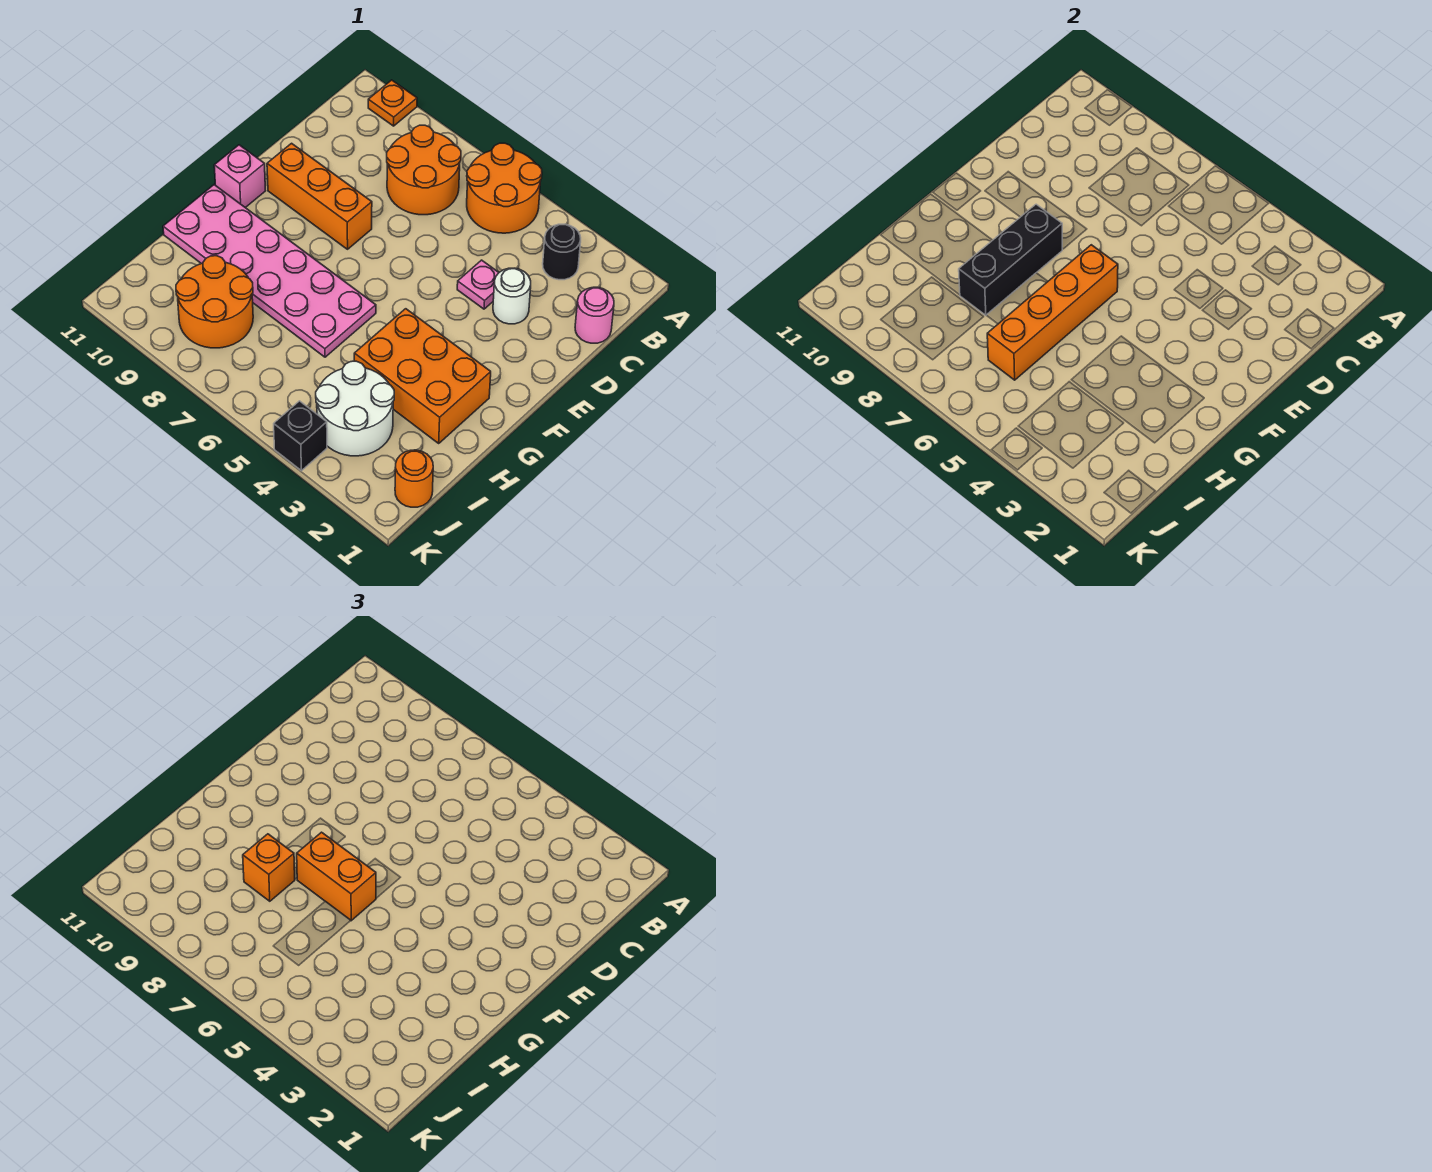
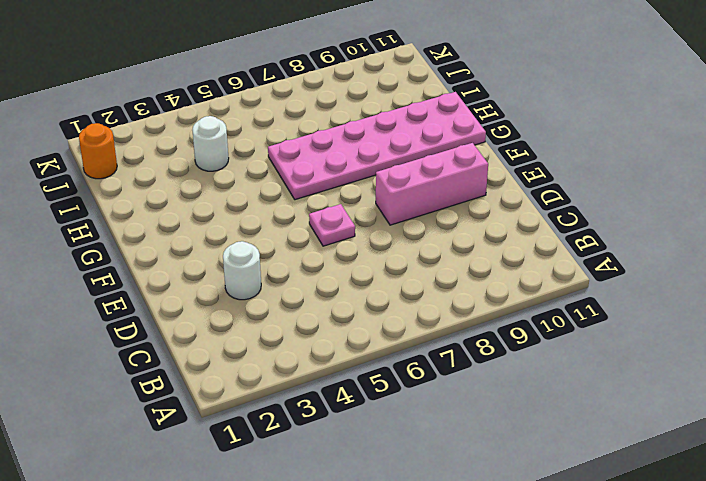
pink plate E6 level 1 -> pink plate D4 level 1
pink brick E8:E10 level 1 -> orange brick E8:E10 level 1
white round brick I4 level 1 -> white round brick I3:J4 level 1
none -> orange round brick A5:B6 level 1
none -> orange plate A10 level 1
none -> black round brick B3 level 1

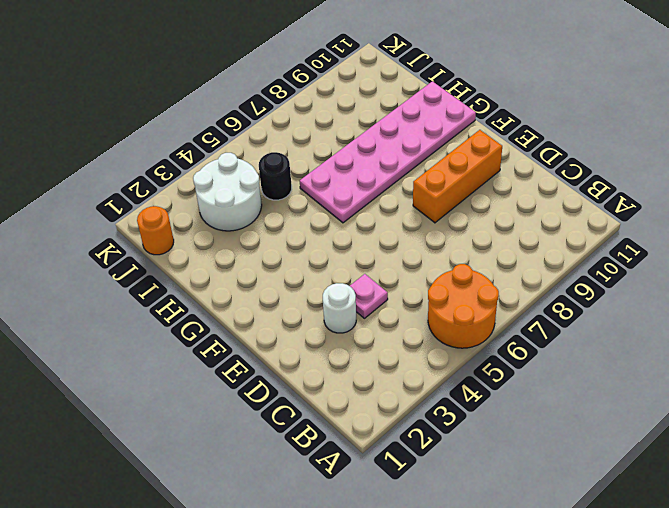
black round brick I5 level 1 -> black round brick B3 level 1
none -> orange plate A10 level 1
none -> orange round brick B7:C8 level 1
none -> pink round brick C1 level 1

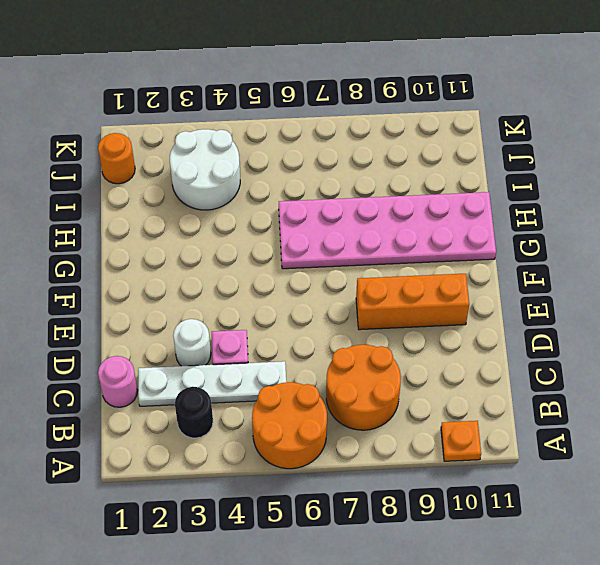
white plate C2:C5 level 1 -> none
none -> pink brick F11 level 1
none -> orange brick G2:H4 level 1
none -> orange round brick I8:J9 level 1

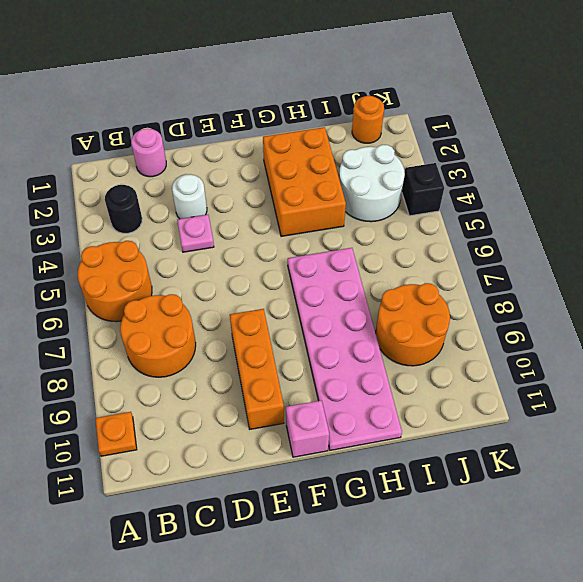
none -> orange brick F6:I6 level 2
none -> black brick F8:H8 level 2
none -> orange brick G6:G7 level 3

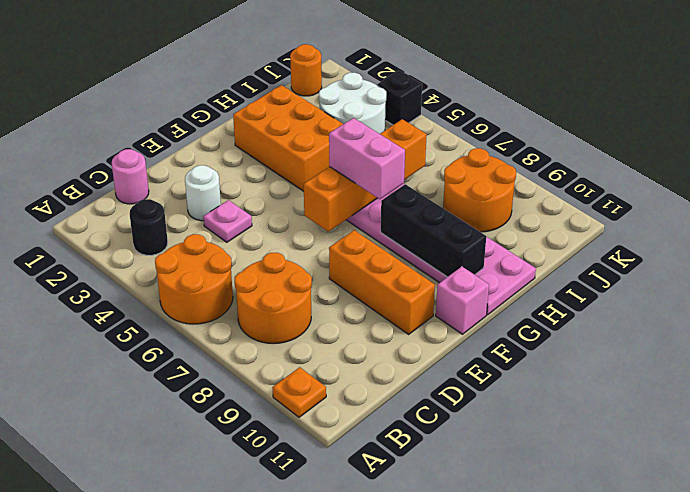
pink brick G6:G7 level 3 -> orange brick G6:G7 level 3
black brick G8:G10 level 2 -> black brick F8:H8 level 2
none -> orange brick H8 level 3

